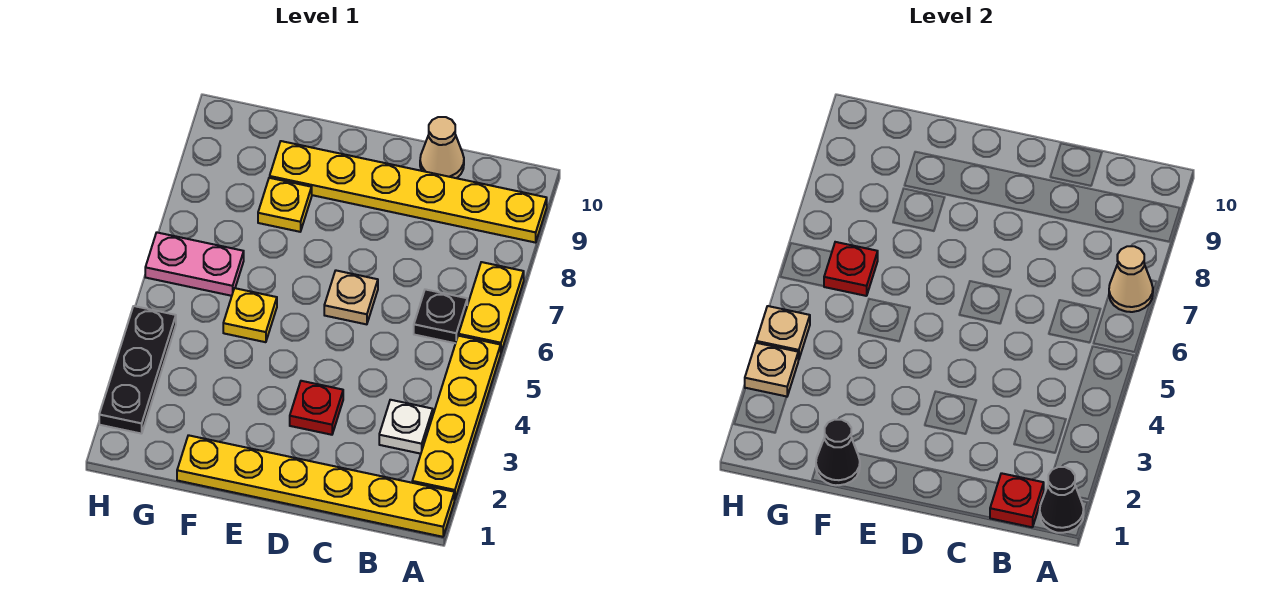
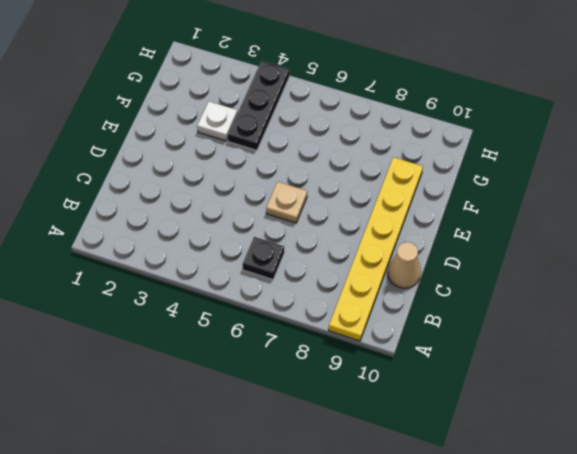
white plate F3 level 1 -> white plate B3 level 1
black plate F4:H4 level 1 -> black plate H2:H4 level 1
none -> yellow plate A1:F1 level 1
none -> yellow plate A2:A5 level 1
none -> yellow plate A6:A7 level 1

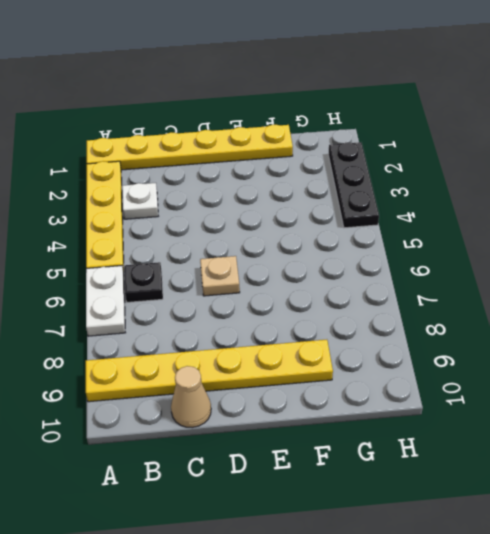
white plate A6:A7 level 1 -> yellow plate A6:A7 level 1
none -> red plate D3 level 1
none -> yellow plate F5 level 1
none -> yellow plate F8 level 1

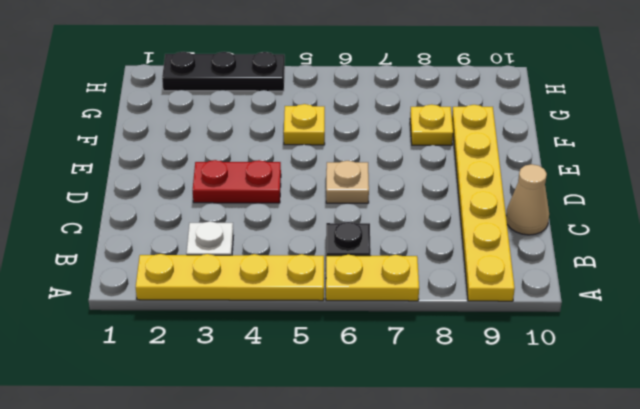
red plate D3:D4 level 1 -> red plate D3 level 1
none -> yellow plate A1:F1 level 1
none -> pink plate G6:H6 level 1
none -> black cone A1 level 2

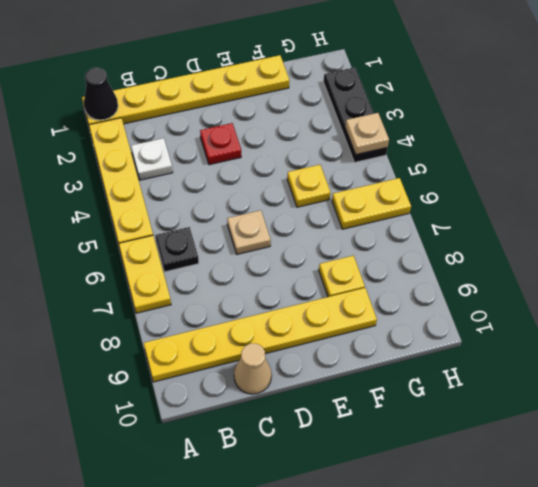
yellow plate G6:H6 level 1 -> pink plate G6:H6 level 1
none -> tan cone A7 level 2
none -> red plate B1 level 2
none -> black cone F1 level 2

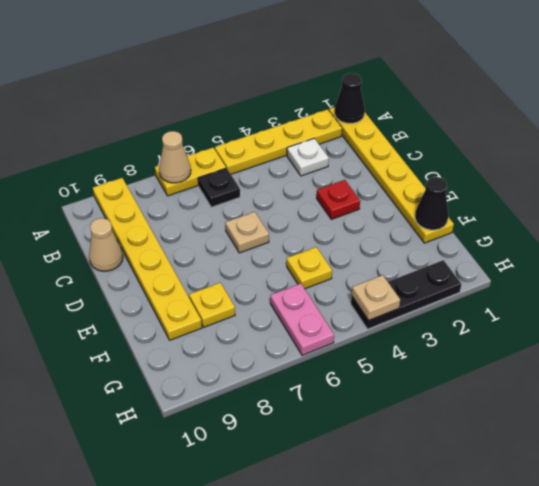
none -> red plate B1 level 2
none -> red plate G6 level 2
none -> tan plate H3 level 2

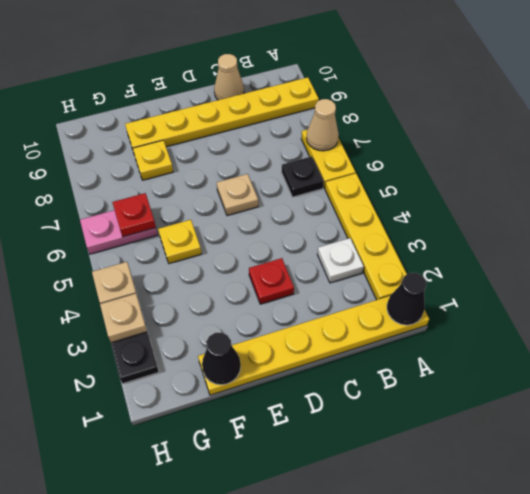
none -> red plate B1 level 2

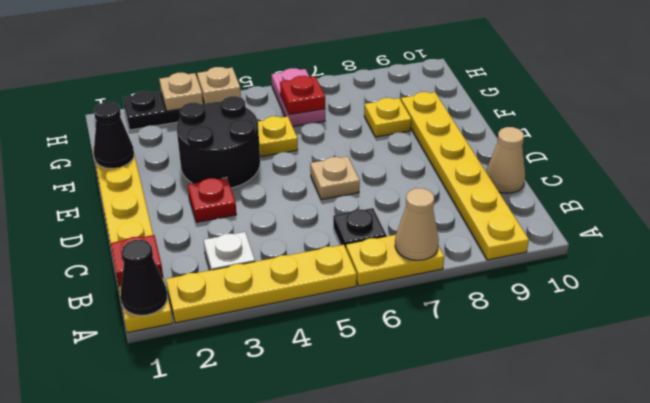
black round brick E3:F4 level 1 -> none

